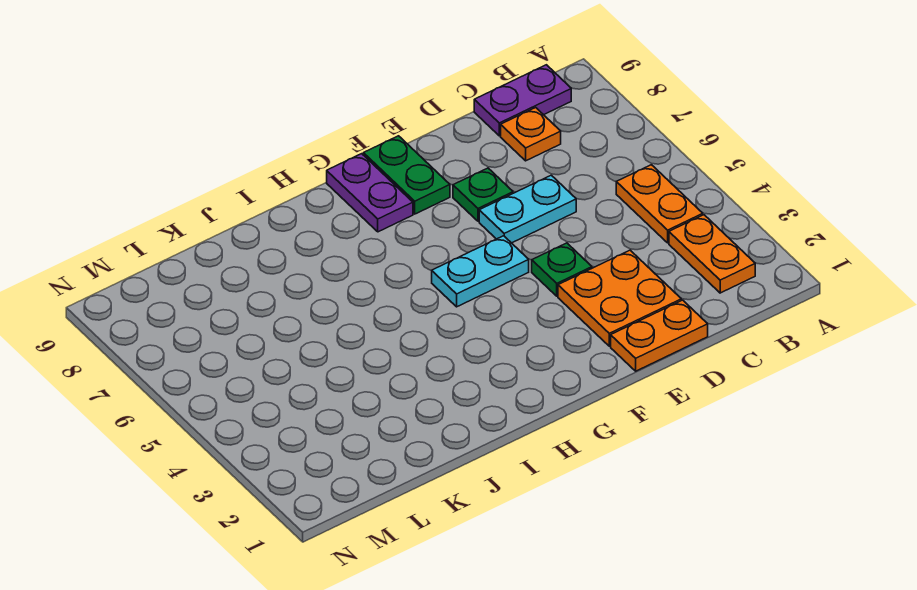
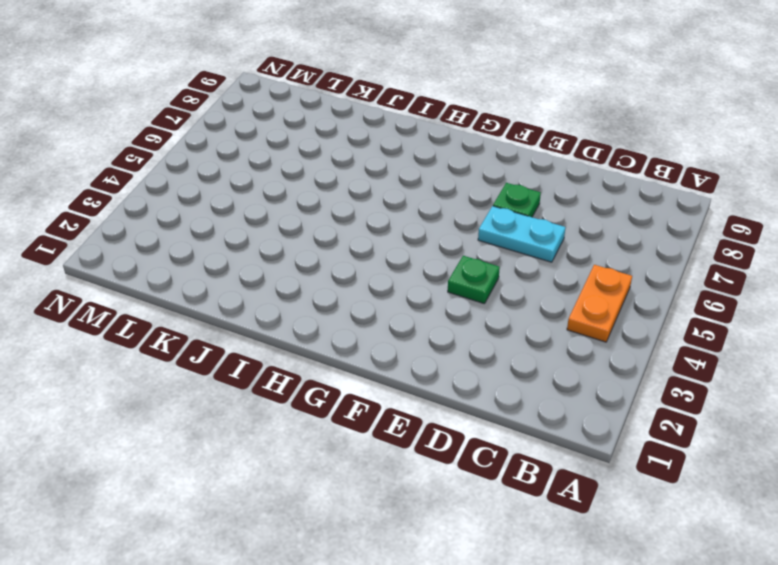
none -> orange plate B2:B3 level 1
none -> purple plate B9:C9 level 1
none -> orange plate C8 level 1

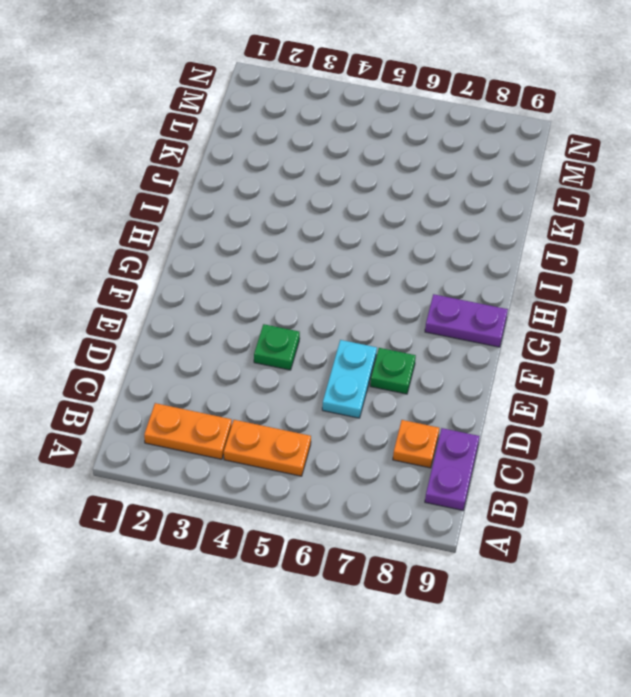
none -> orange plate D1:E1 level 1
none -> orange plate D2:E3 level 1
none -> cyan plate F5:G5 level 1

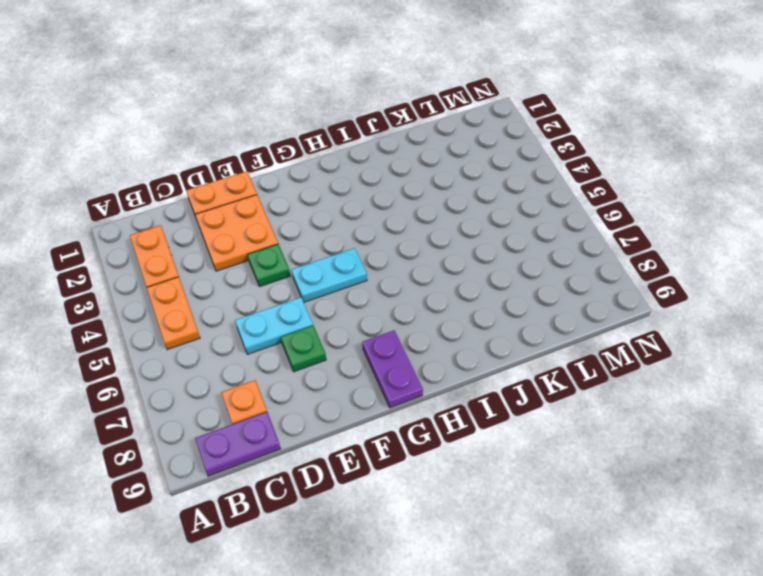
none -> green plate F8:F9 level 1

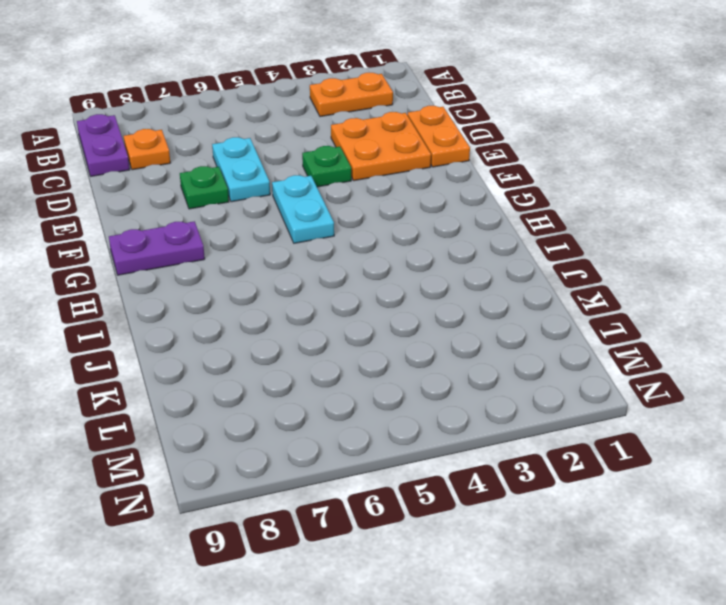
none -> orange plate B4:B5 level 1
none -> green plate F8:F9 level 1

